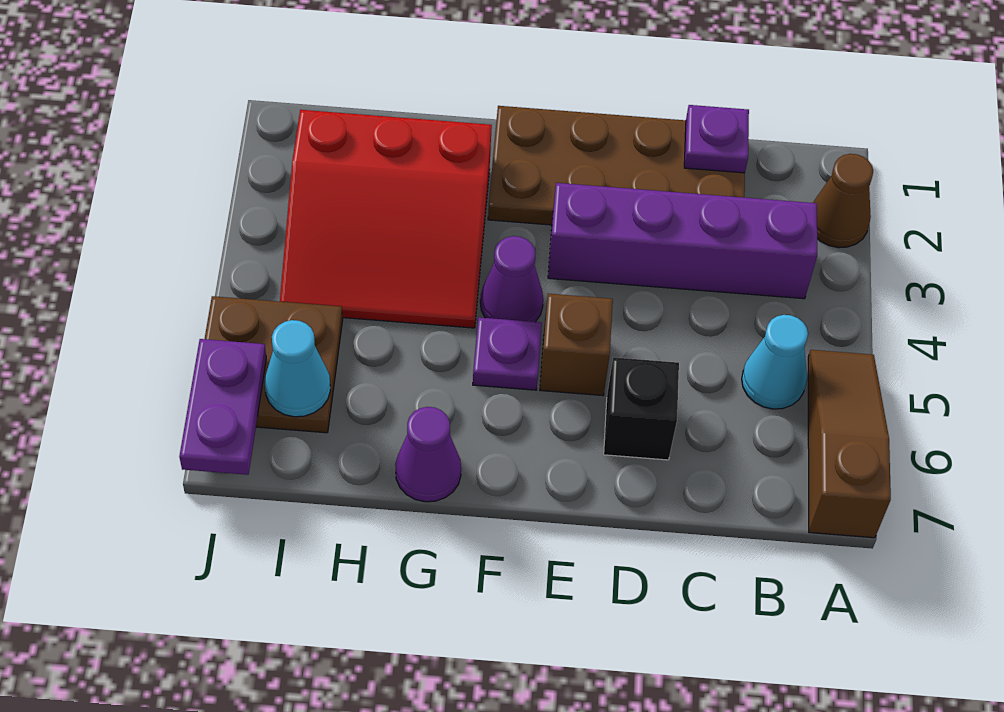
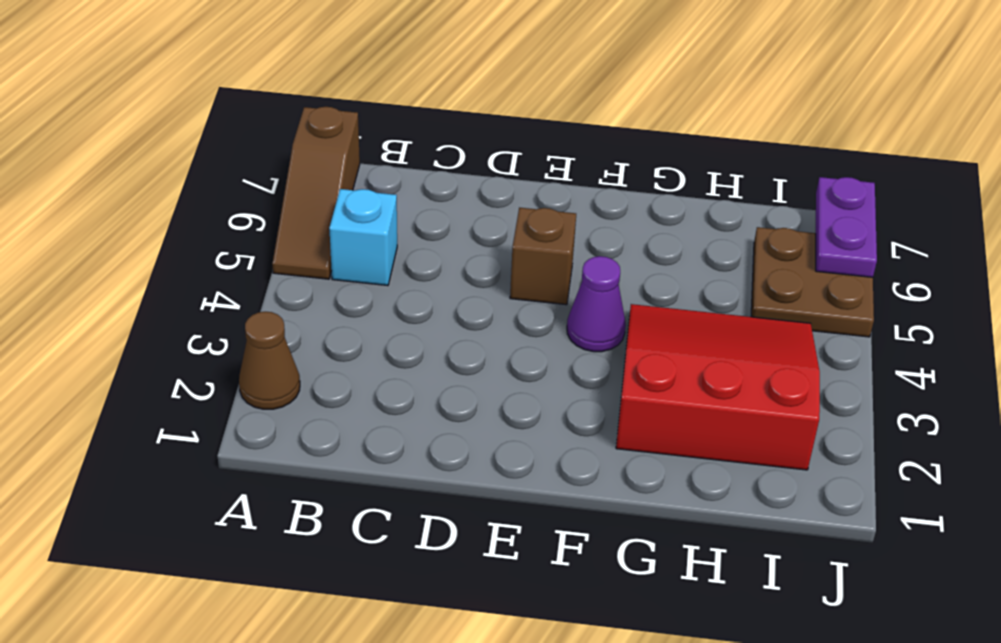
cyan brick B5 level 1 -> cyan cone B5 level 1
none -> purple brick B3:E3 level 1
none -> brown plate C1:F2 level 1
none -> black brick D6 level 1

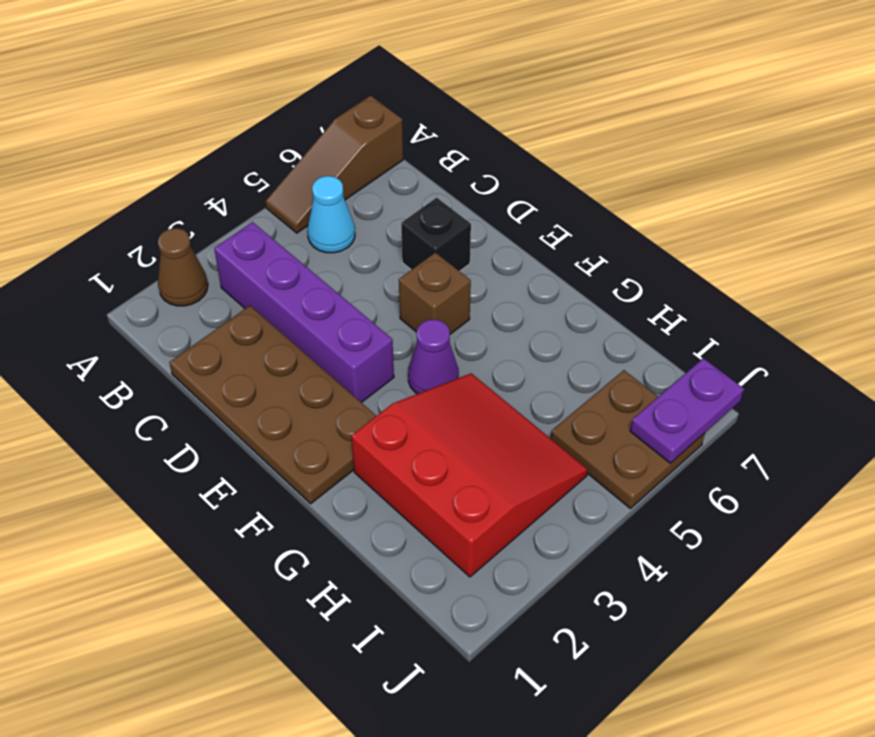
none -> purple plate F5 level 1
none -> purple cone G7 level 1
none -> purple plate C1 level 2

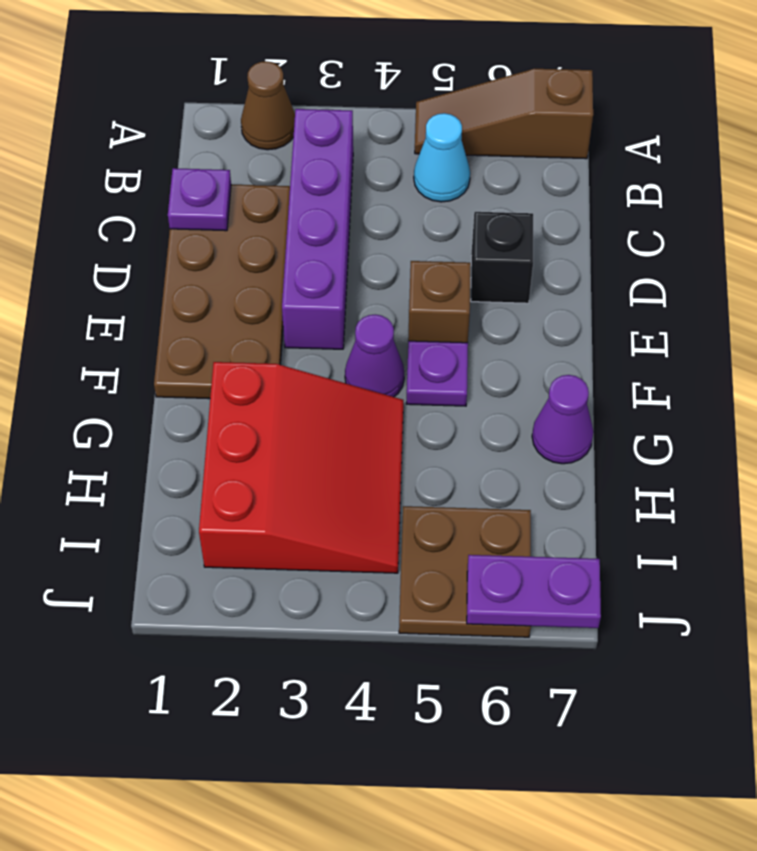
none -> cyan cone I6 level 2

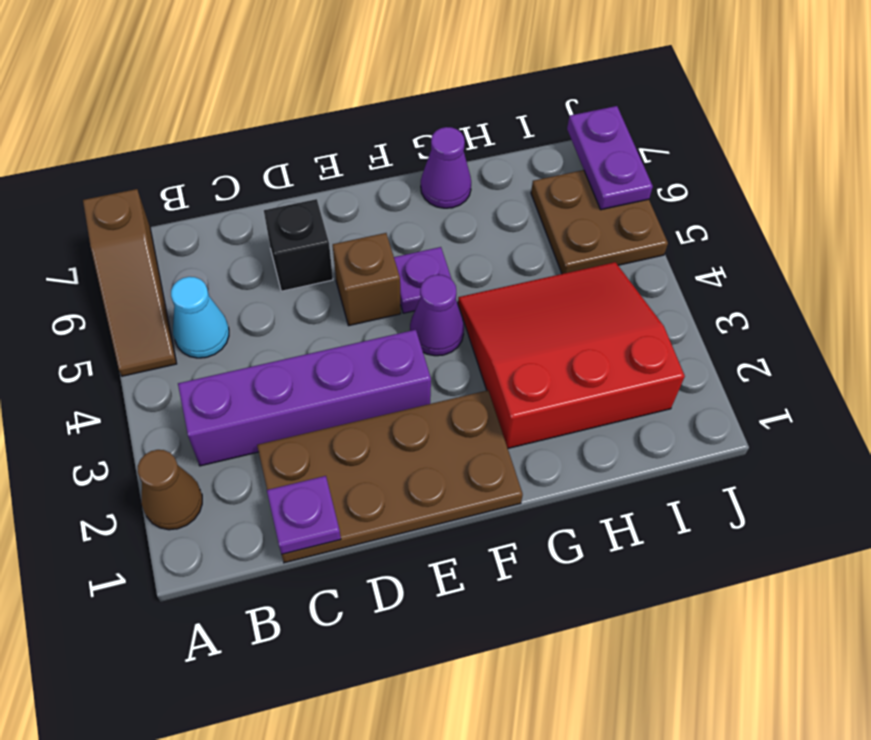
none -> cyan cone I6 level 2

